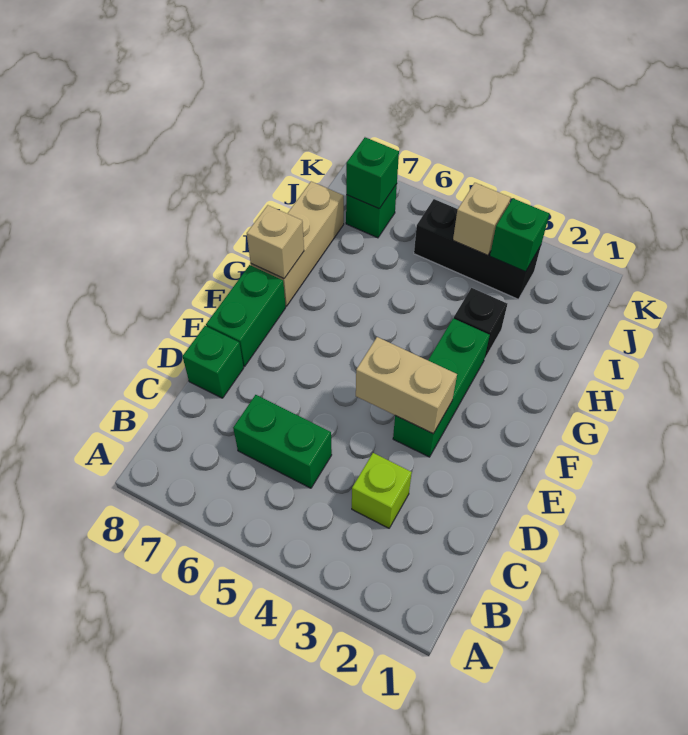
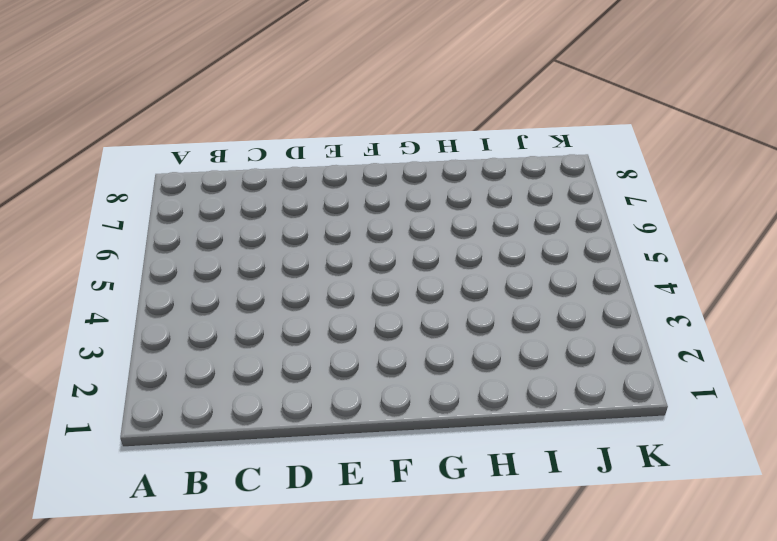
none -> lime brick C3 level 1
none -> green brick C5:C6 level 1
none -> green brick D8 level 1

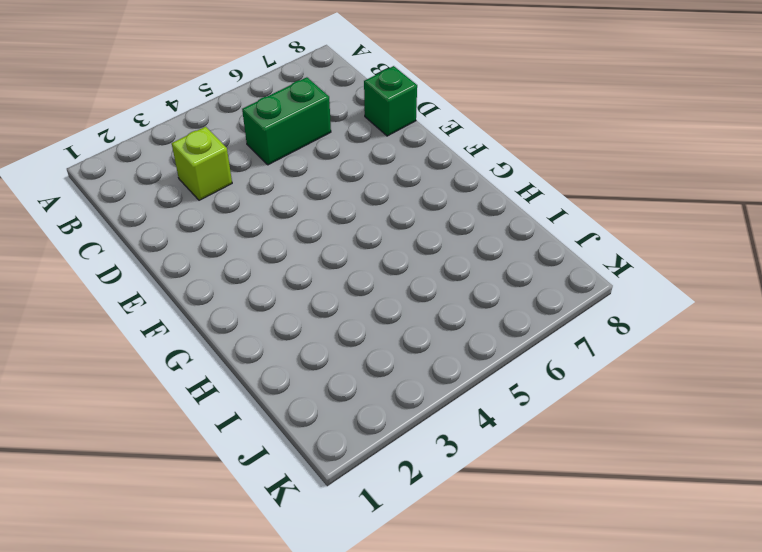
none -> green brick E3:G3 level 1
none -> green brick E8:F8 level 1
none -> tan brick G8:I8 level 1

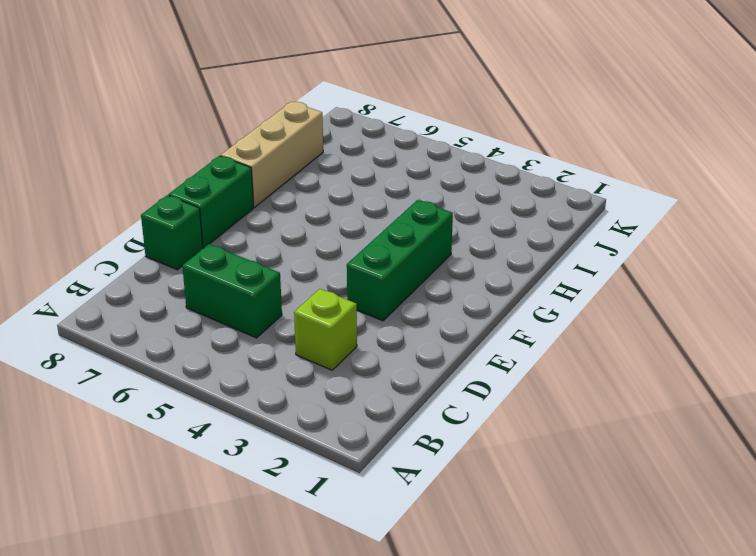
none -> black brick H3 level 1
none -> black brick J3:J5 level 1
none -> green brick J7 level 1

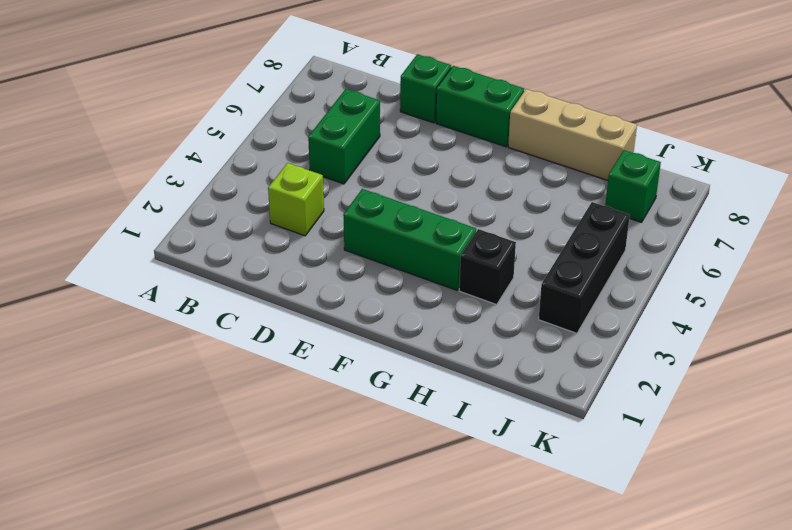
none -> tan brick E3:E4 level 2
none -> tan brick G8 level 2
none -> green brick J3 level 2

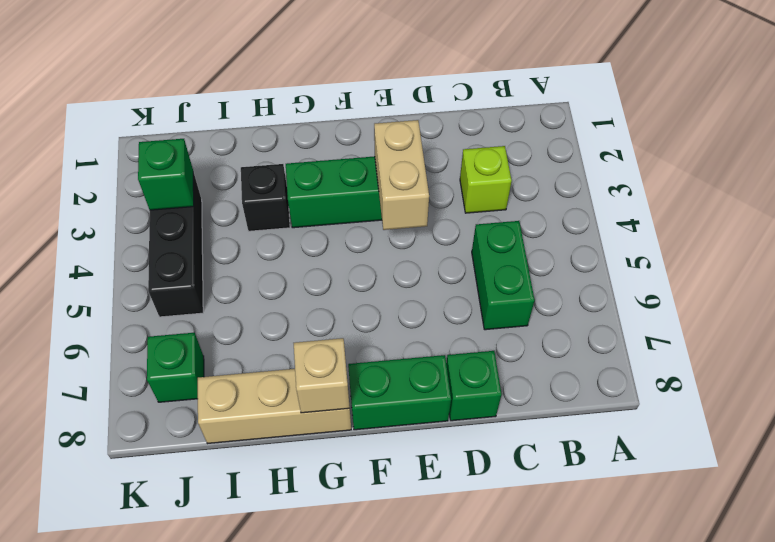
none -> tan brick J4 level 2
none -> green brick J7 level 2

